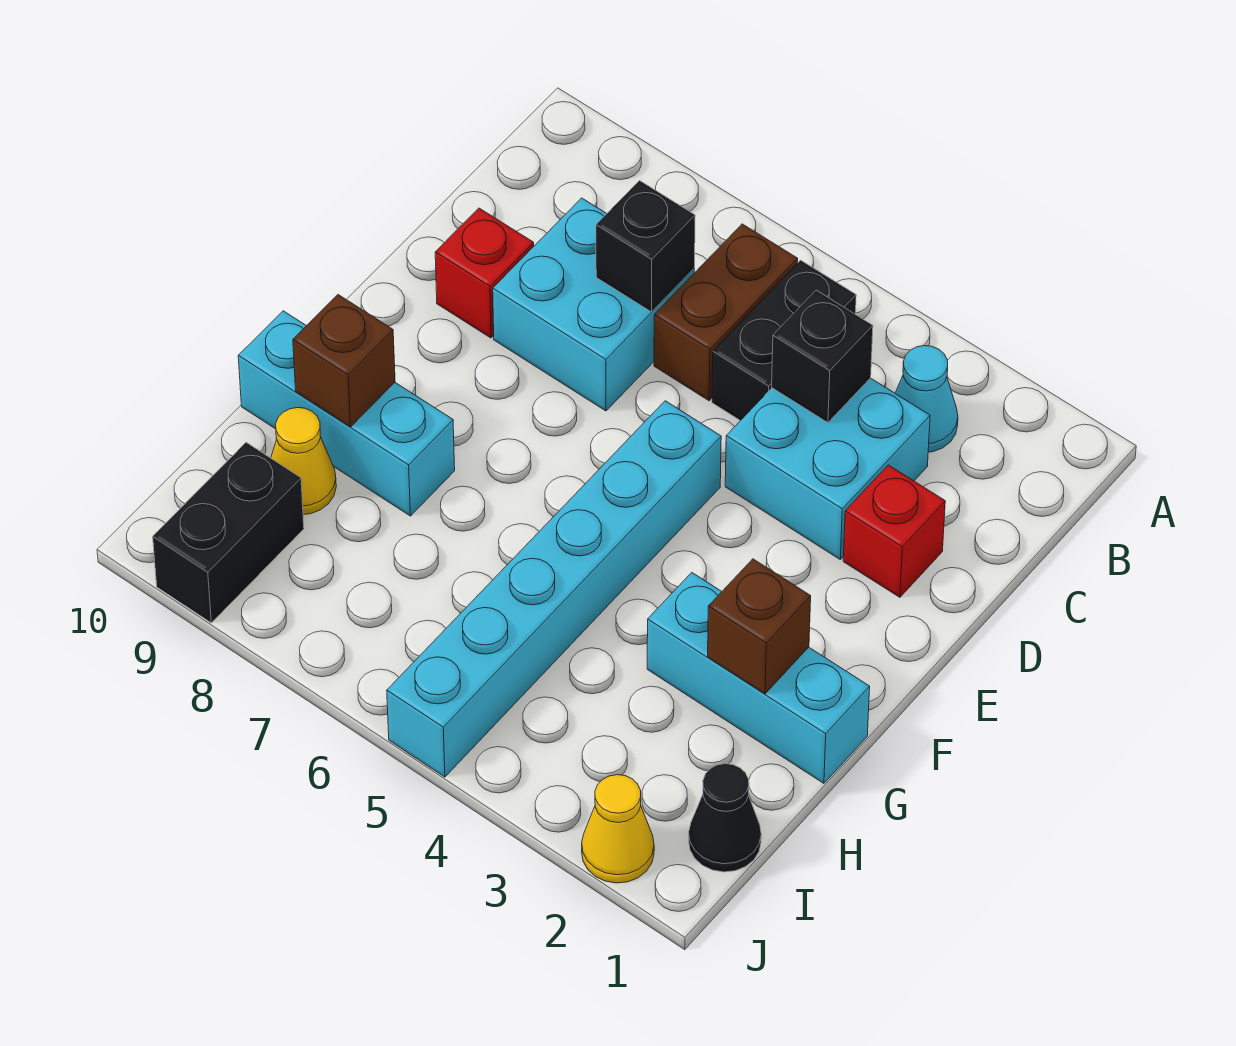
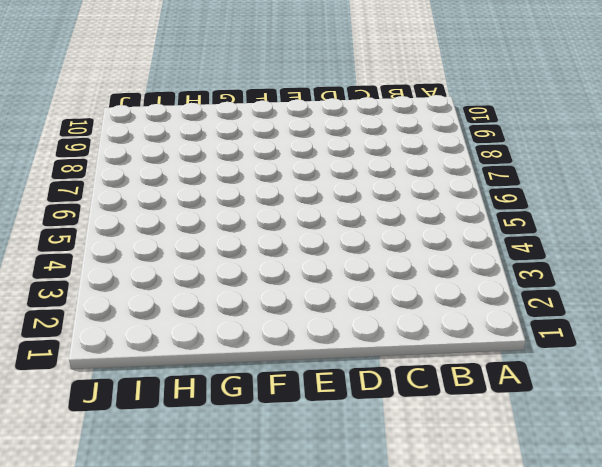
none -> cyan cone B3 level 1
none -> black brick B5:C5 level 1
none -> brown brick B6:C6 level 1

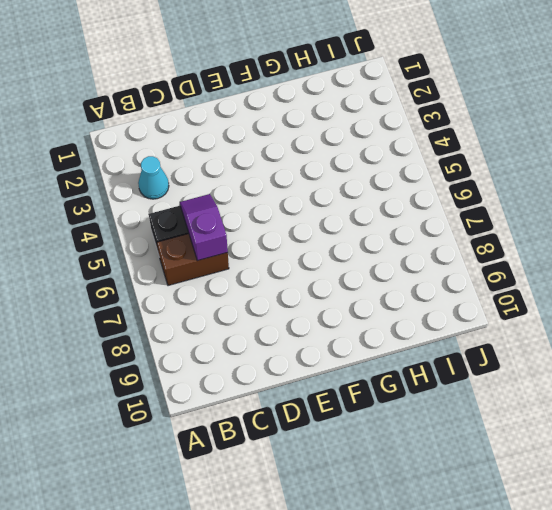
purple slope C5:C6 level 2 top 6 -> none
none -> cyan brick C3:D4 level 1
none -> cyan brick C7:D8 level 1
none -> red brick D2 level 1

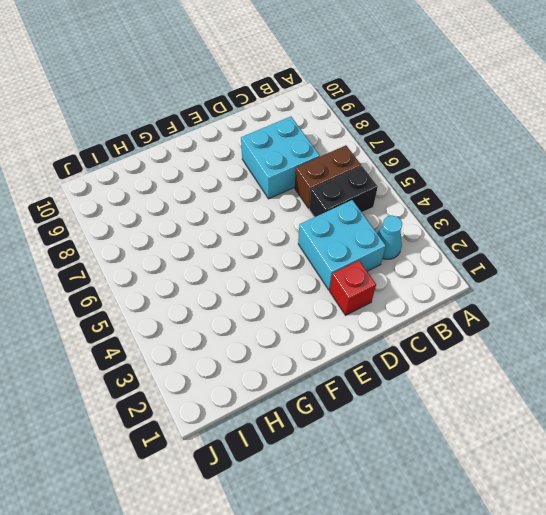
none -> red brick D9 level 1
none -> cyan brick E5:J5 level 1
none -> cyan brick G1:G3 level 1

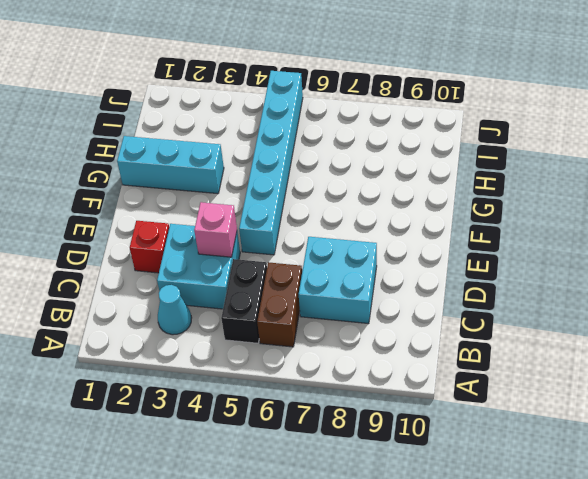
pink brick D4 level 2 -> none
none -> red brick D9 level 1
none -> cyan brick G8:G10 level 1
none -> yellow cone H9 level 1

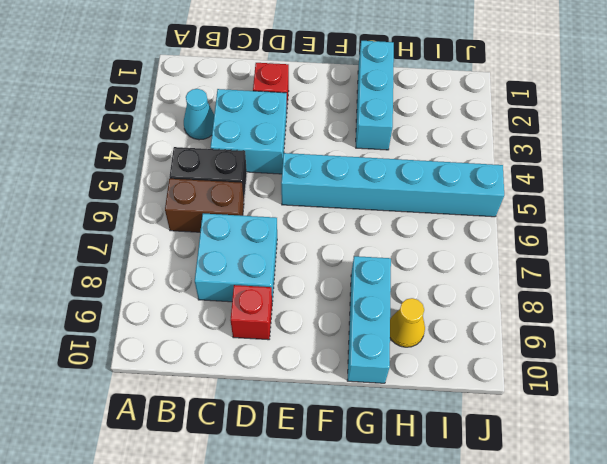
none -> black cone I1 level 1
none -> black brick I9:J9 level 1
none -> yellow cone J2 level 1

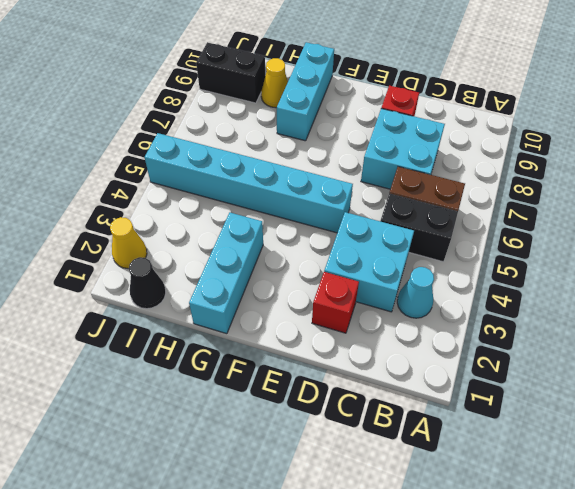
none -> black brick C4 level 2
none -> black brick C7 level 2
none -> brown brick G2 level 2

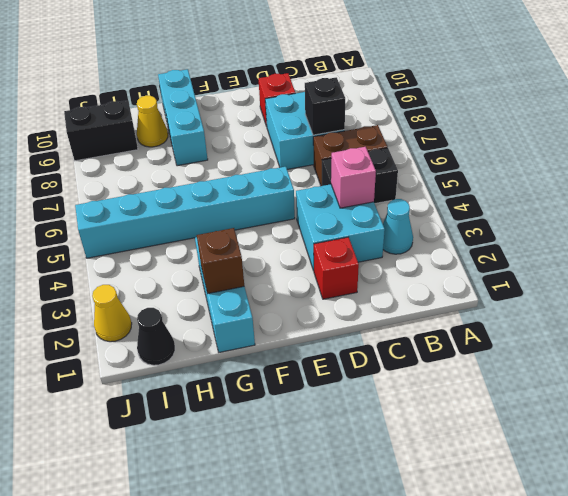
pink brick C4 level 2 -> black brick C4 level 2
none -> brown brick G9 level 2

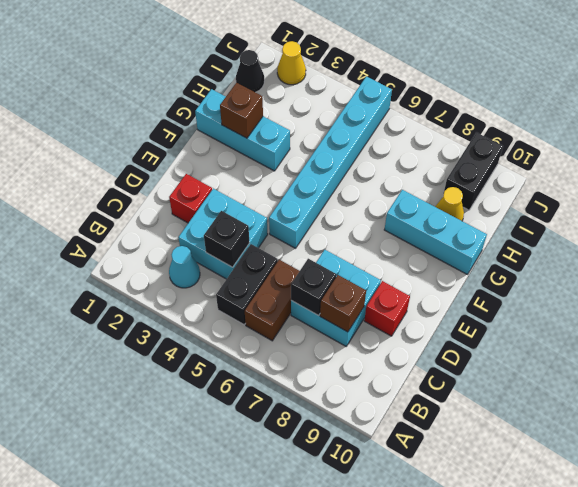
brown brick C8 level 2 -> brown brick G9 level 2

